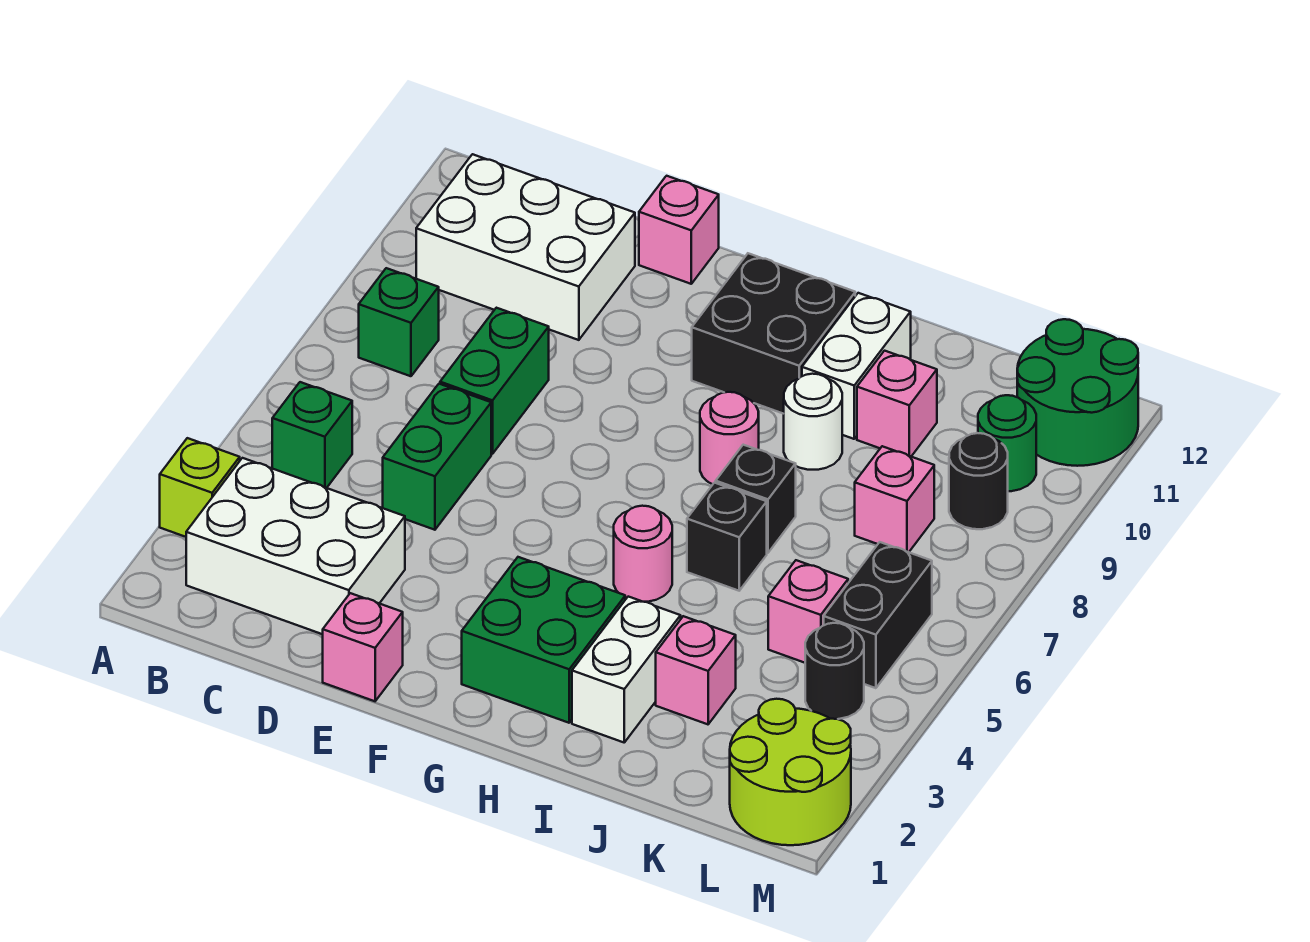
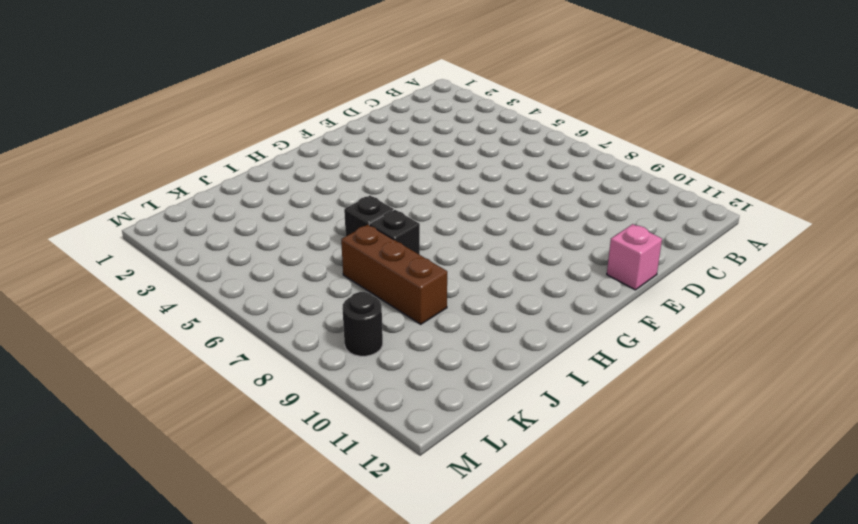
brown brick J7:J9 level 1 -> none
none -> lime brick A3 level 1
none -> white brick B2:D3 level 1
none -> green brick B5 level 1

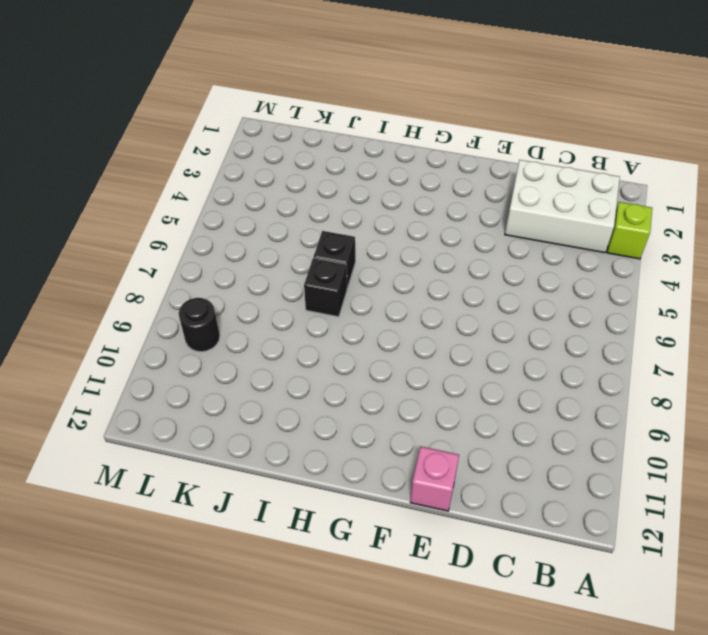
none -> green brick B5 level 1
none -> green brick B8 level 1
none -> white brick B10:D11 level 1

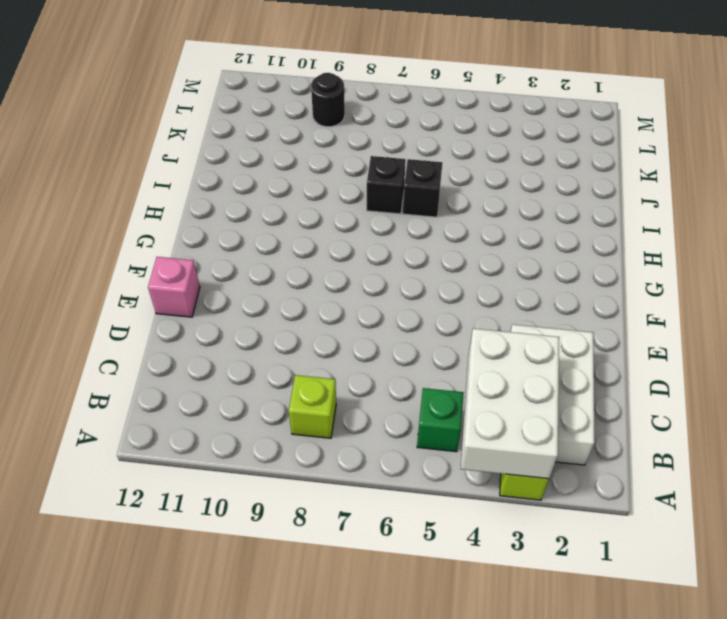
white brick A3:C4 level 2 -> white brick B10:D11 level 1
lime brick B8 level 1 -> green brick B8 level 1
none -> green brick D5:D6 level 1
none -> green brick D7:D8 level 1
none -> pink brick E1 level 1

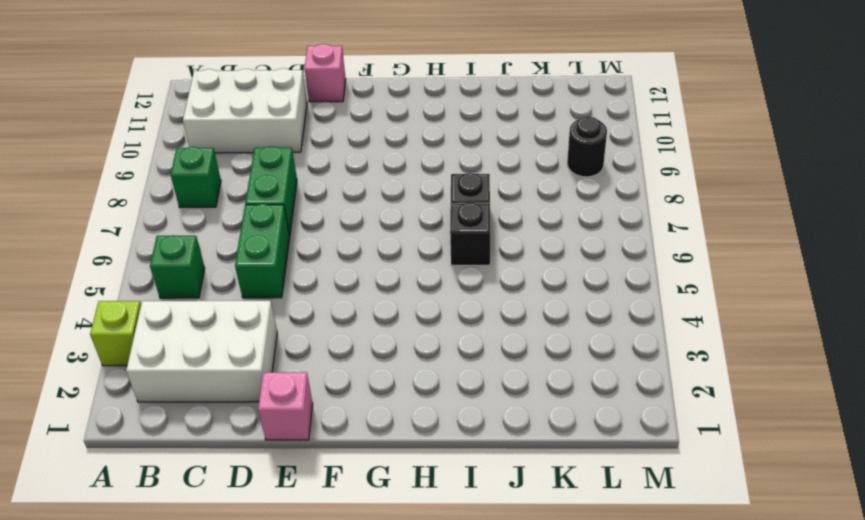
none -> green brick G2:H3 level 1
none -> black brick G10:H11 level 1
none -> pink round brick H5 level 1

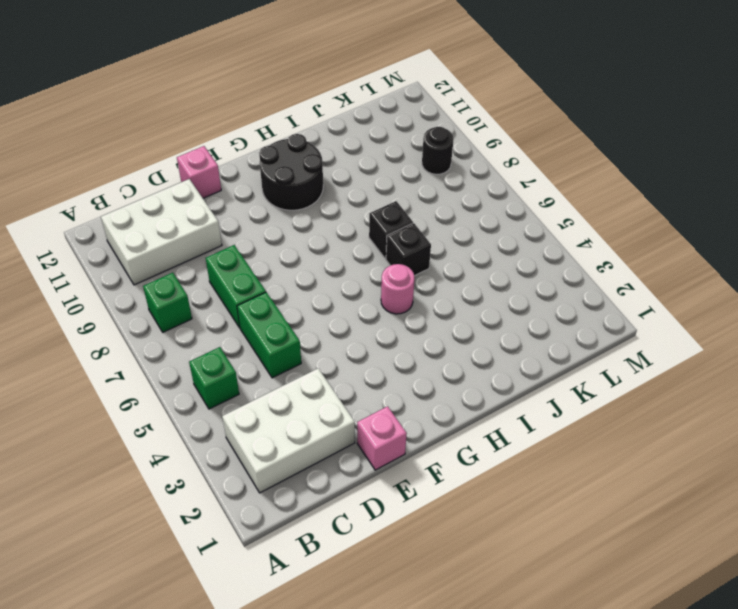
black round brick G10:H11 level 1 -> black brick G10:H11 level 1
none -> lime brick A3 level 1
none -> green brick G2:H3 level 1
none -> pink round brick H8 level 1

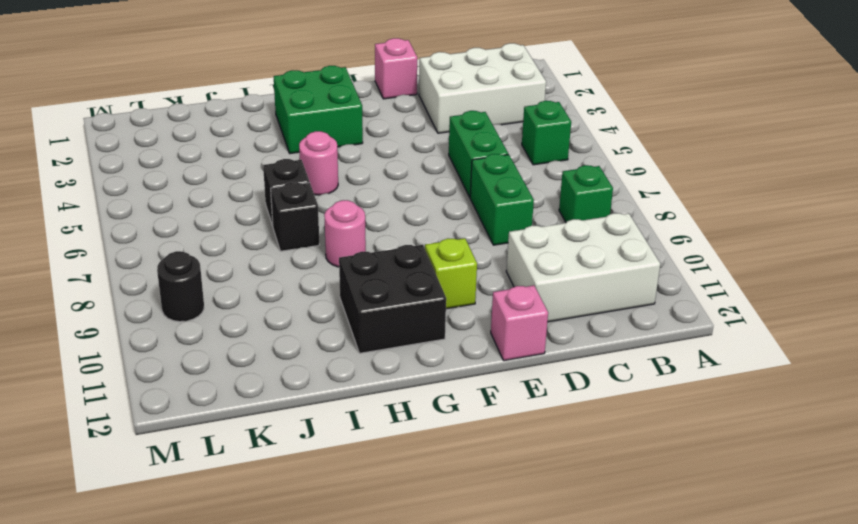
lime brick F10 level 1 -> lime brick A3 level 1
none -> white brick I2:I3 level 1
none -> white round brick I9 level 1
none -> white brick I10:I11 level 1

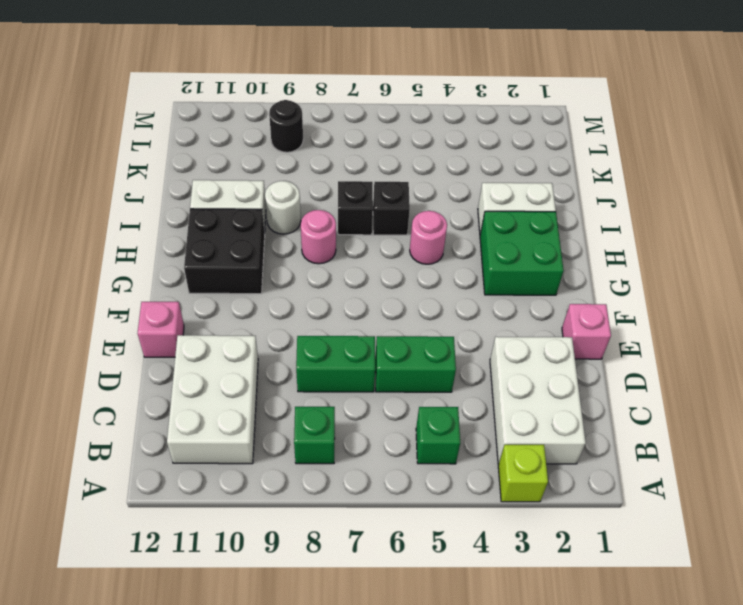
none -> pink brick J3 level 1
none -> pink brick J10 level 1
none -> pink brick K5 level 1

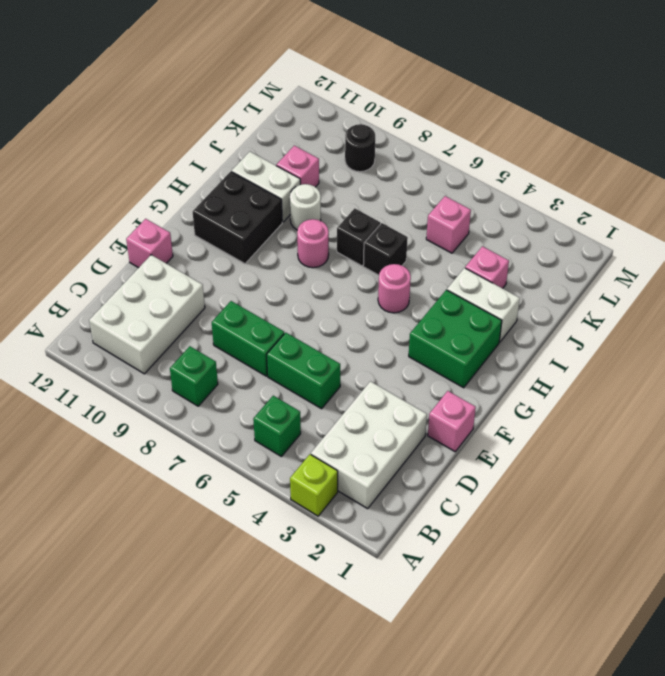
none -> pink brick K8 level 1
none -> lime round brick L1:M2 level 1
none -> black round brick L4 level 1

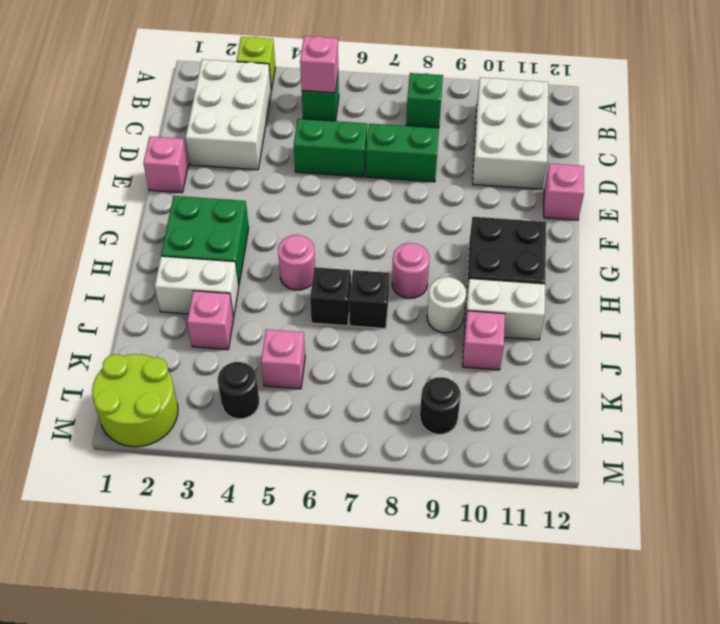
pink brick B5 level 2 -> pink brick K8 level 1
none -> black brick L5:L6 level 1
none -> green round brick L10 level 1
none -> green round brick L11:M12 level 1

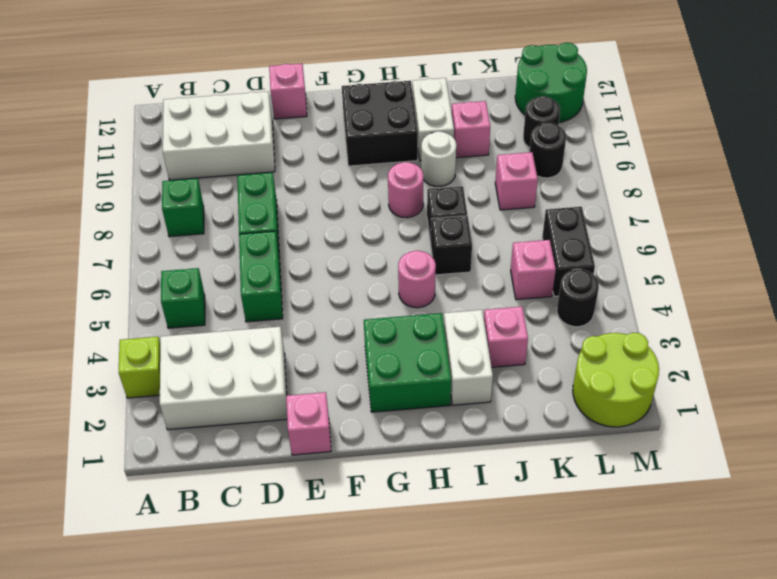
black round brick L10 level 1 -> green round brick L10 level 1

